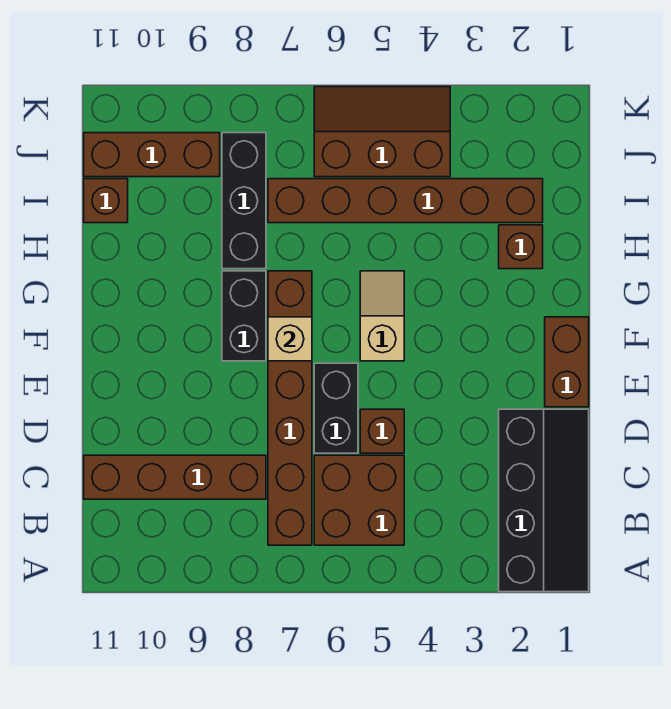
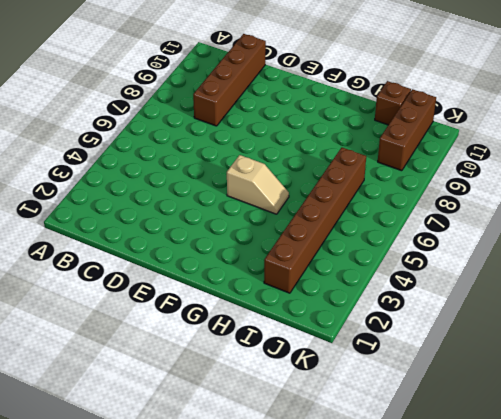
none -> black slope A1:D2 level 1 top 2
none -> brown brick B5:C6 level 1
none -> brown brick B7:G7 level 1

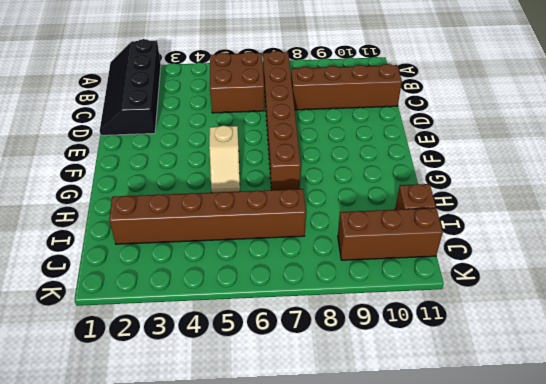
none -> brown brick D5 level 1
none -> black brick D6:E6 level 1
none -> brown brick E1:F1 level 1

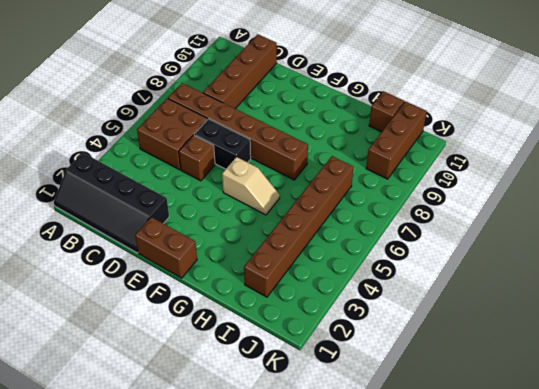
none -> black brick F8:G8 level 1
none -> brown brick H2 level 1
none -> black brick H8:J8 level 1

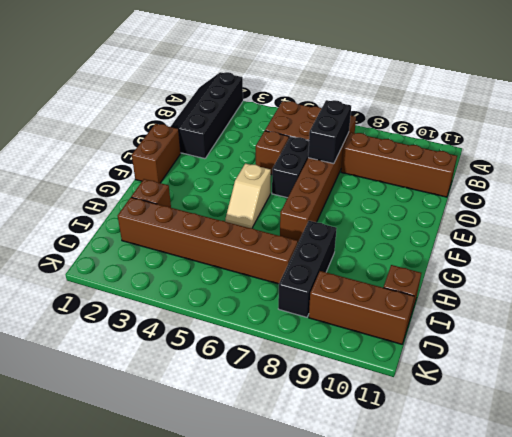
black brick C7:D7 level 2 -> black brick F8:G8 level 1
none -> brown slope J4:K6 level 1 top J
none -> tan brick F7 level 2

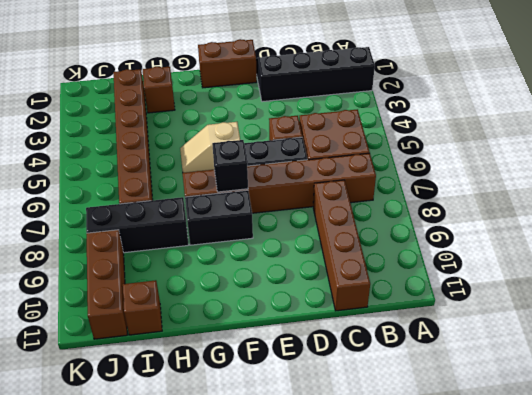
black brick F7 level 2 -> tan brick F7 level 2
none -> brown slope J4:K6 level 1 top J

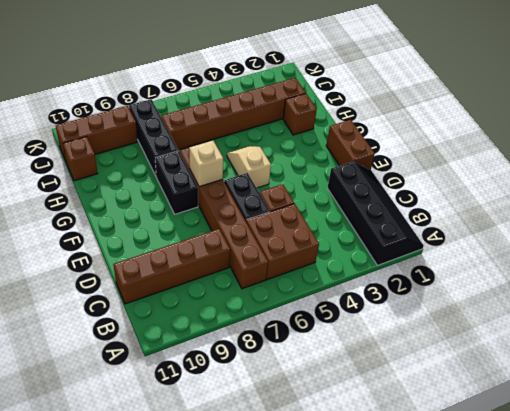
none -> brown slope J4:K6 level 1 top J

